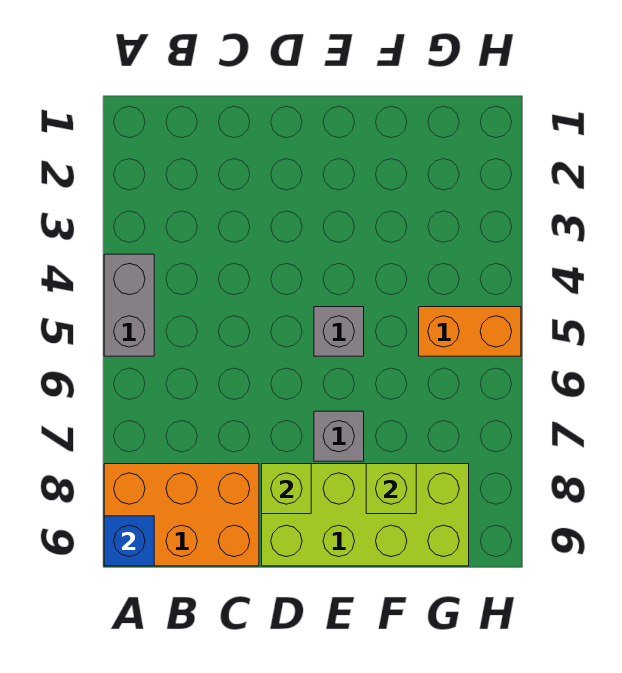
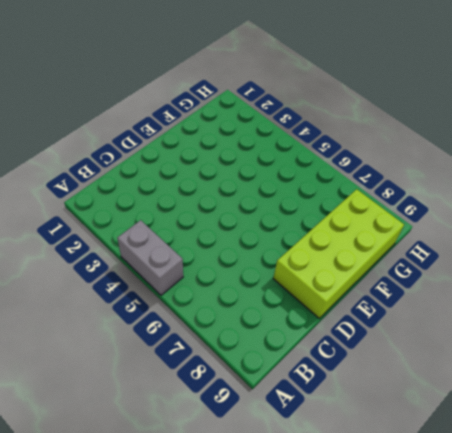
none -> orange brick A8:C9 level 1
none -> grey brick E5 level 1

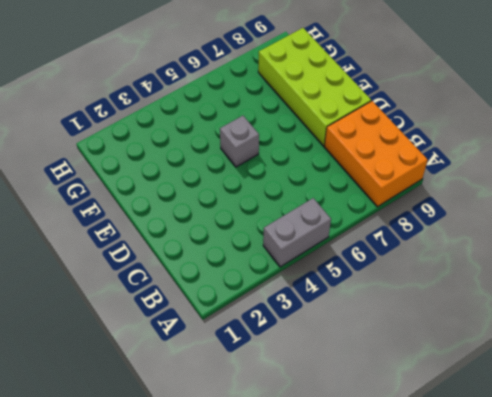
none -> grey brick E7 level 1
none -> orange brick G5:H5 level 1

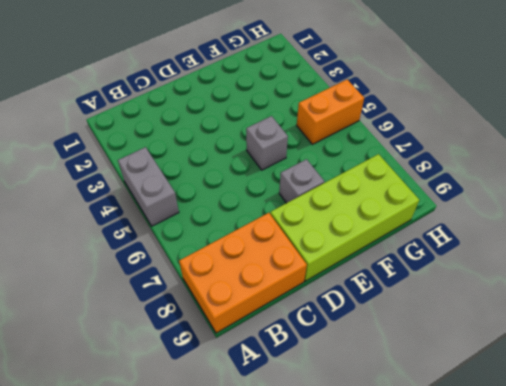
none -> blue brick A9 level 2
none -> lime brick D8 level 2

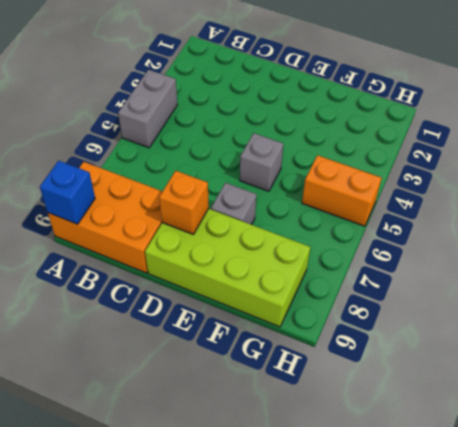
orange brick D8 level 2 -> lime brick D8 level 2
none -> lime brick F8 level 2

